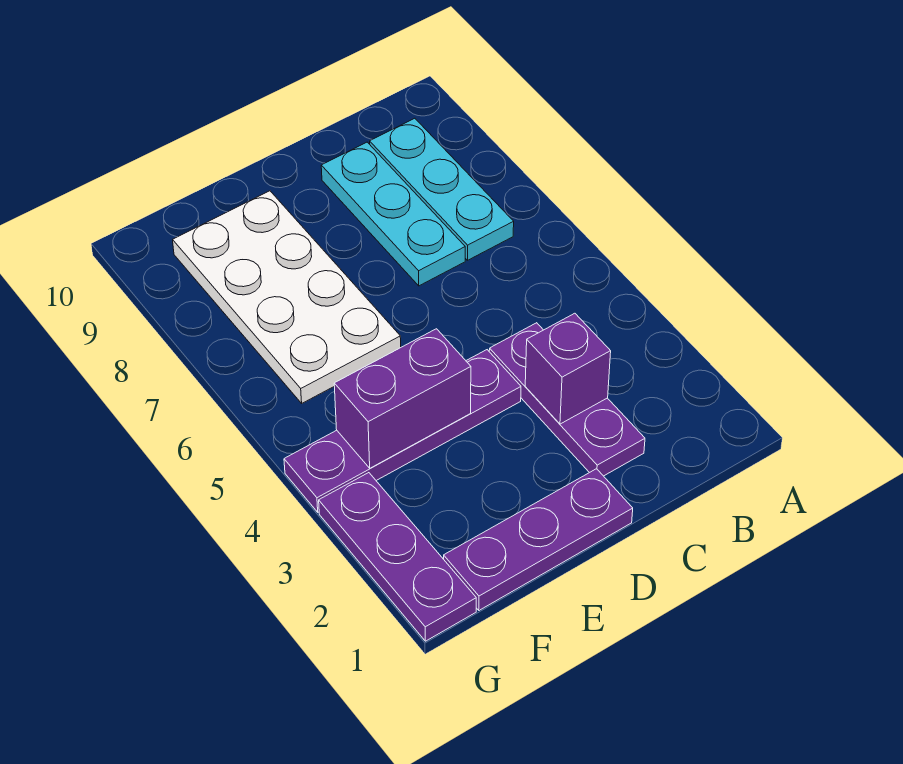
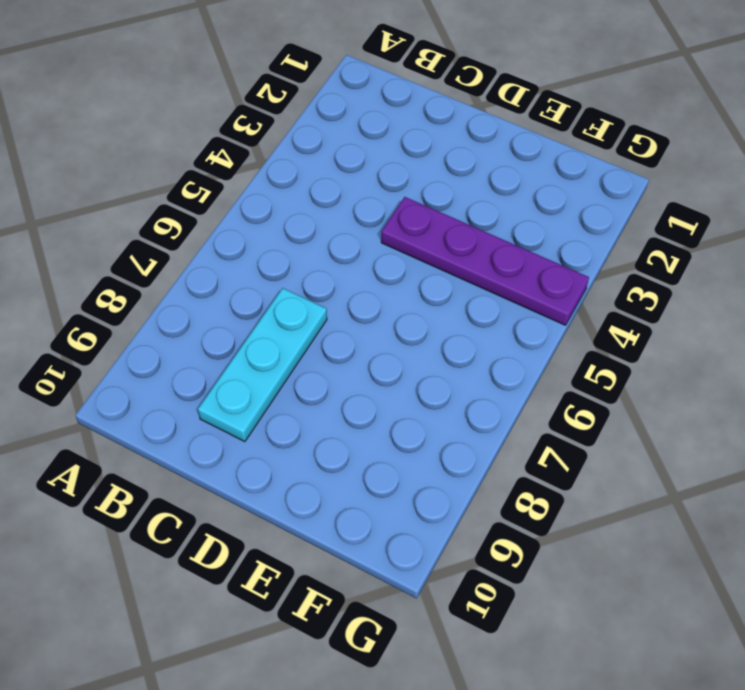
none -> cyan plate B7:B9 level 1
none -> purple plate C2:C4 level 1

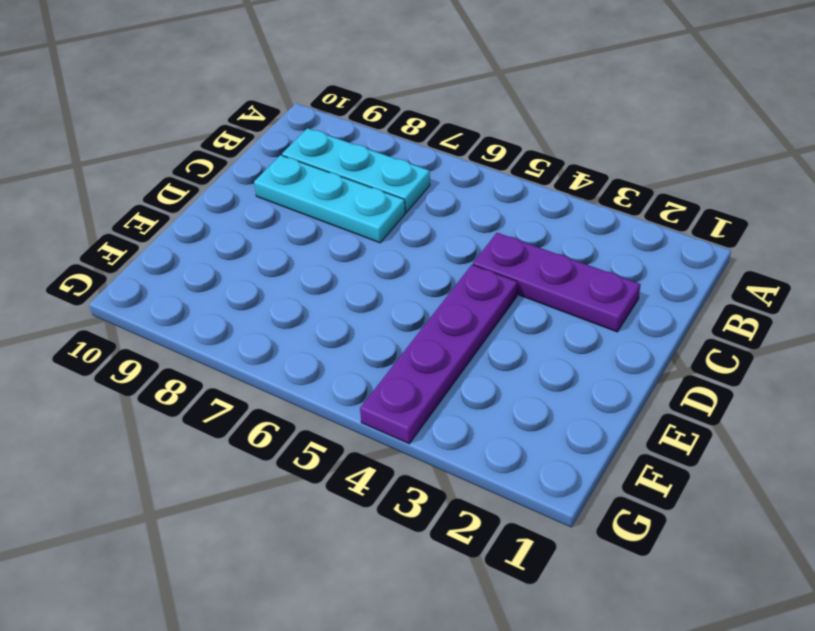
none -> purple plate D1:F1 level 1
none -> white plate E6:F9 level 1

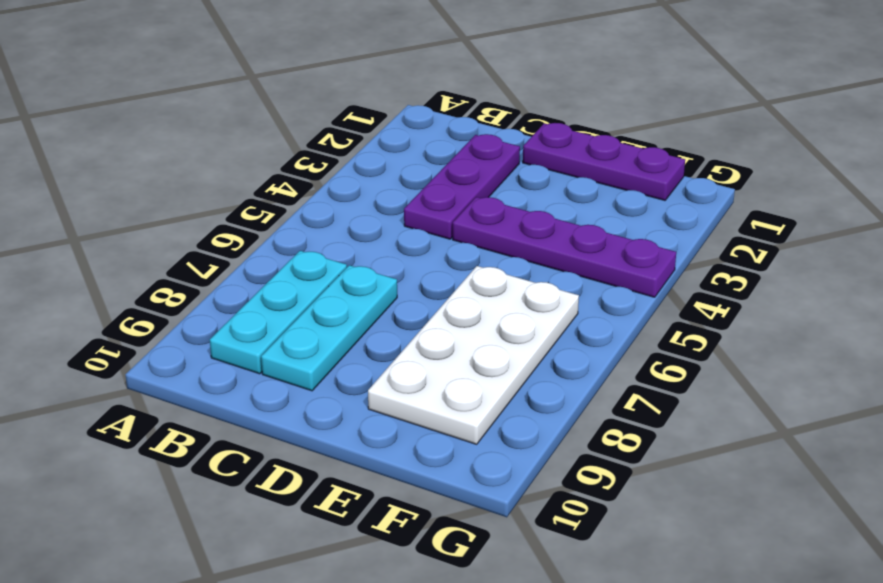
none -> purple plate G1:G3 level 1
none -> purple brick C3 level 2

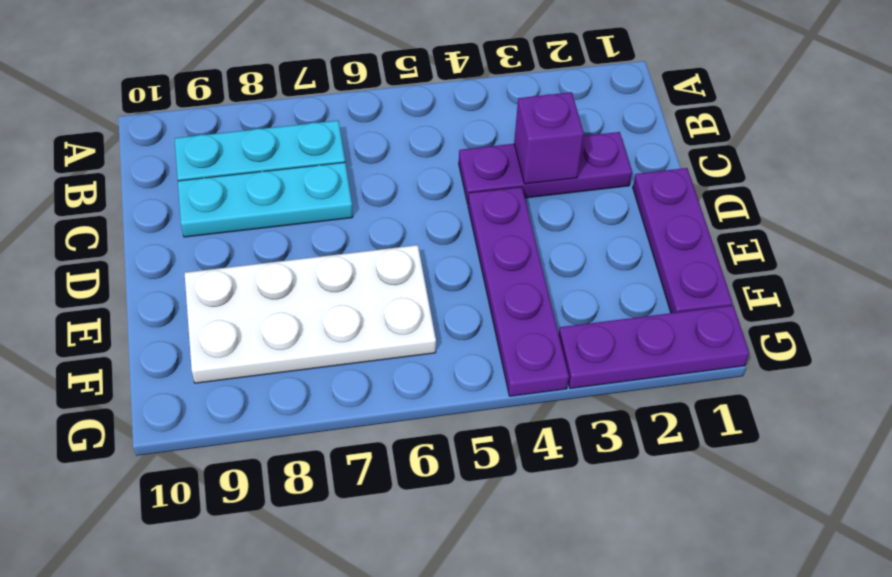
none -> purple brick E4:F4 level 2

